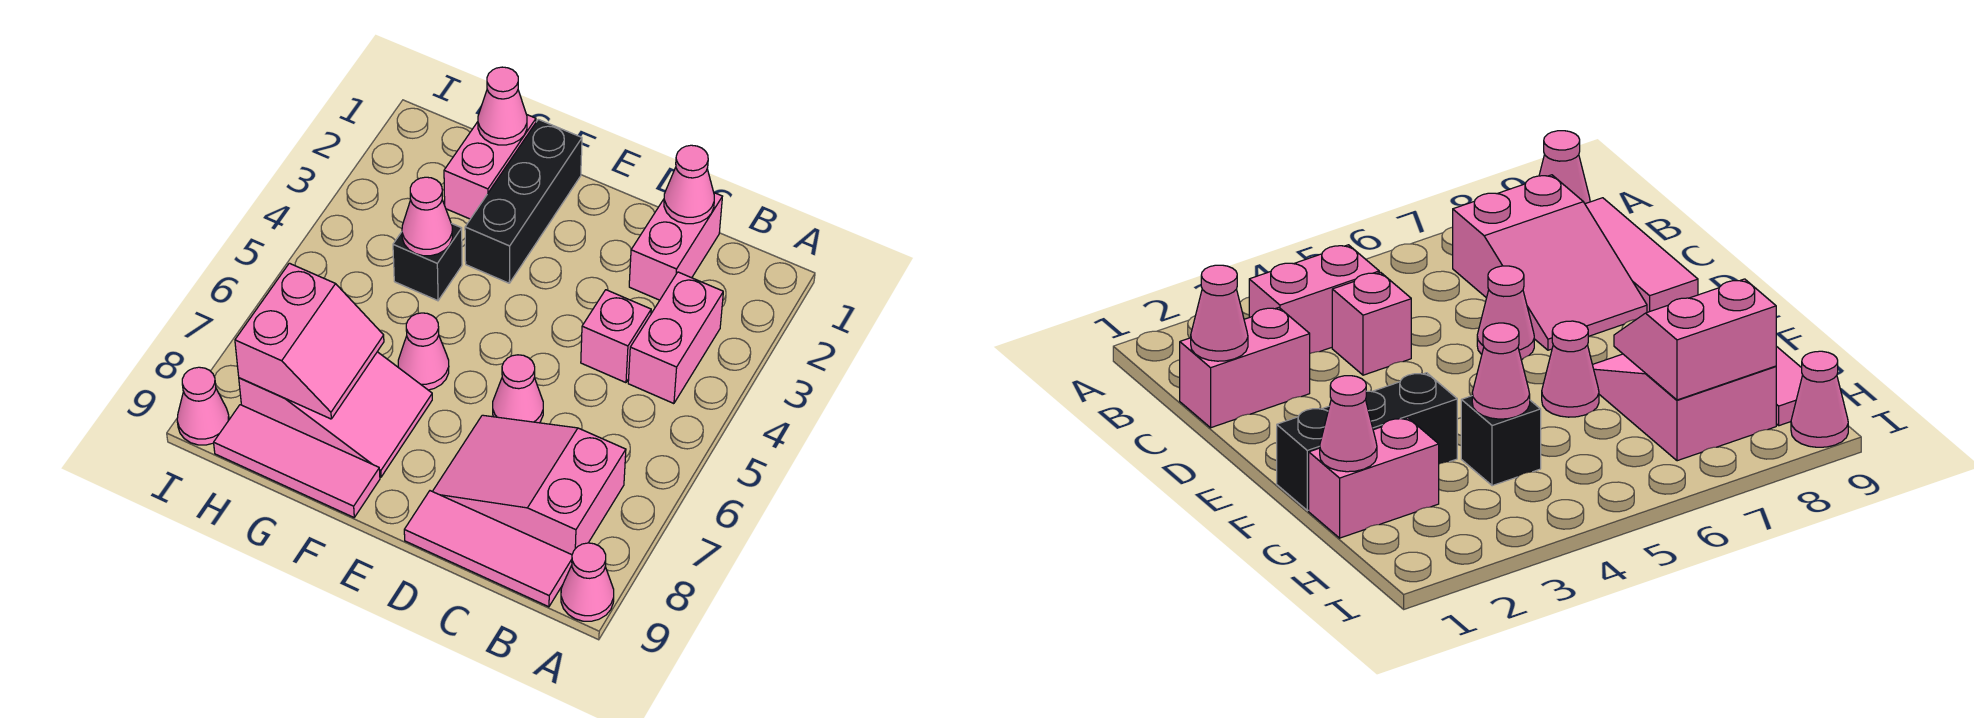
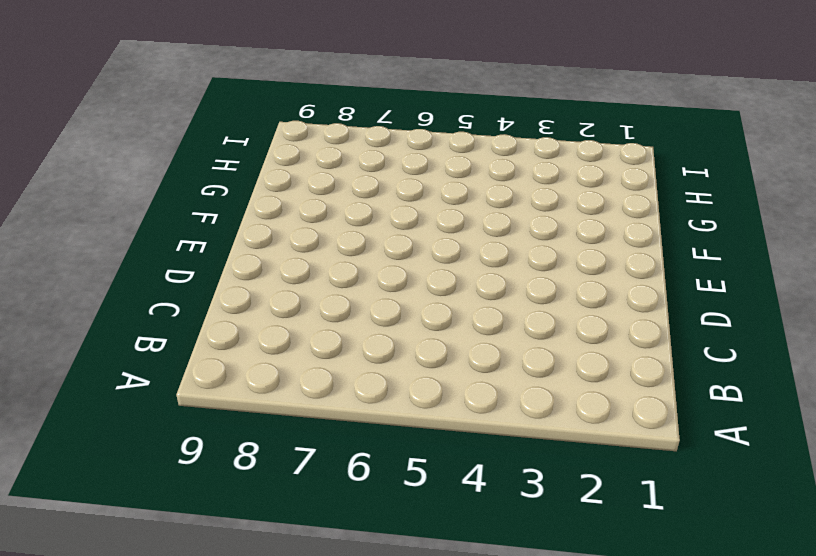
none -> pink cone A9 level 1
none -> pink brick B3:B4 level 1
none -> pink slope B7:D8 level 1 top B

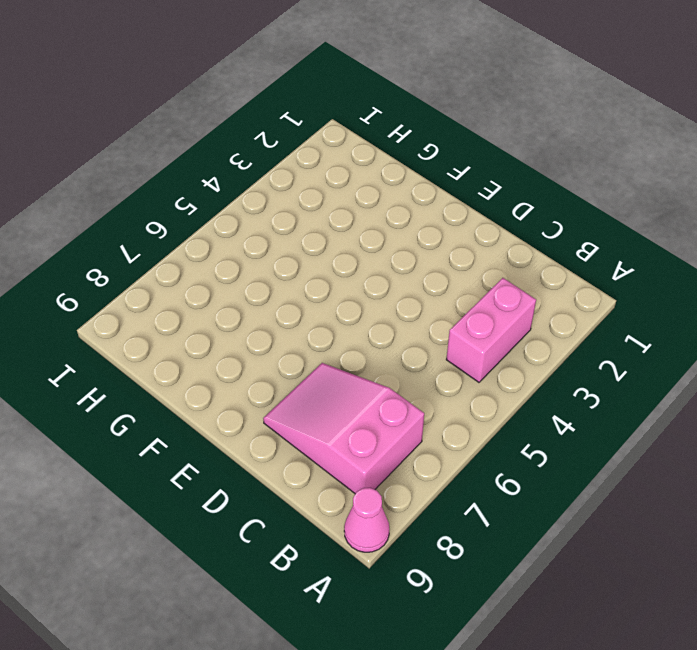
none -> pink tile B9:D9 level 1
none -> pink brick C1:C2 level 1
none -> pink brick C4 level 1

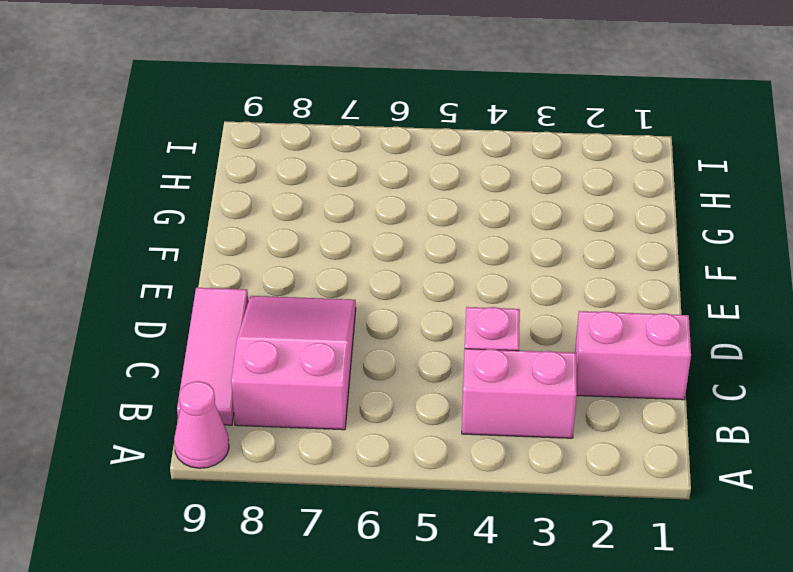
none -> pink cone D6 level 1
none -> black brick F1:F3 level 1
none -> pink cone F6 level 1

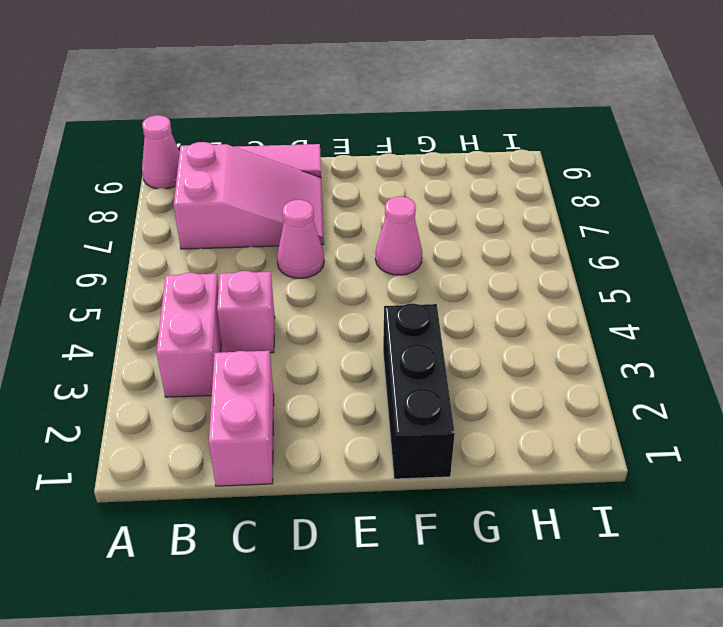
none -> pink slope F7:H8 level 1 top H
none -> pink tile F9:H9 level 1
none -> pink brick G1:G2 level 1

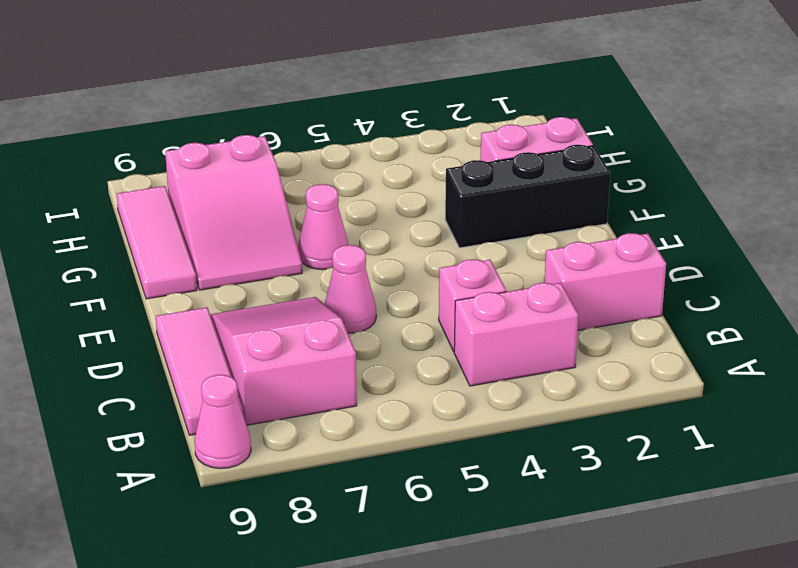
none -> black brick G4 level 1
none -> pink cone I9 level 1
none -> pink cone C1 level 2

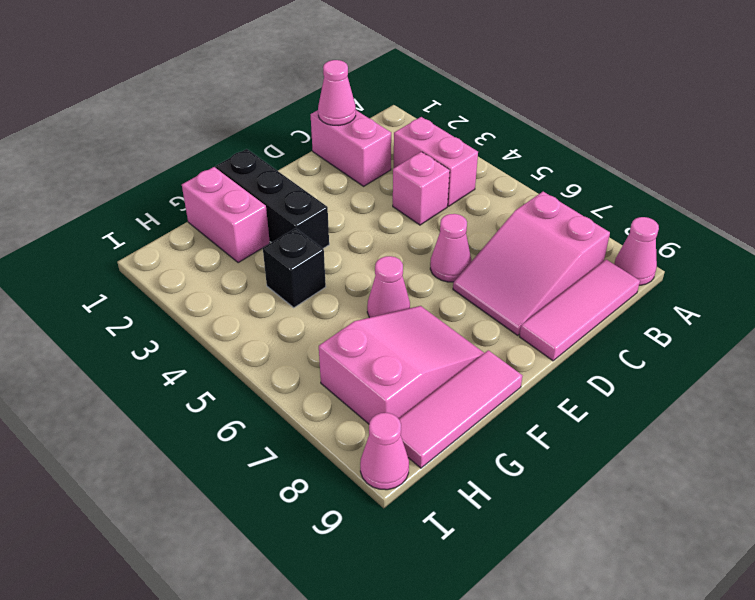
none -> pink cone G1 level 2
none -> pink cone G4 level 2
none -> pink slope G7:H8 level 2 top H

